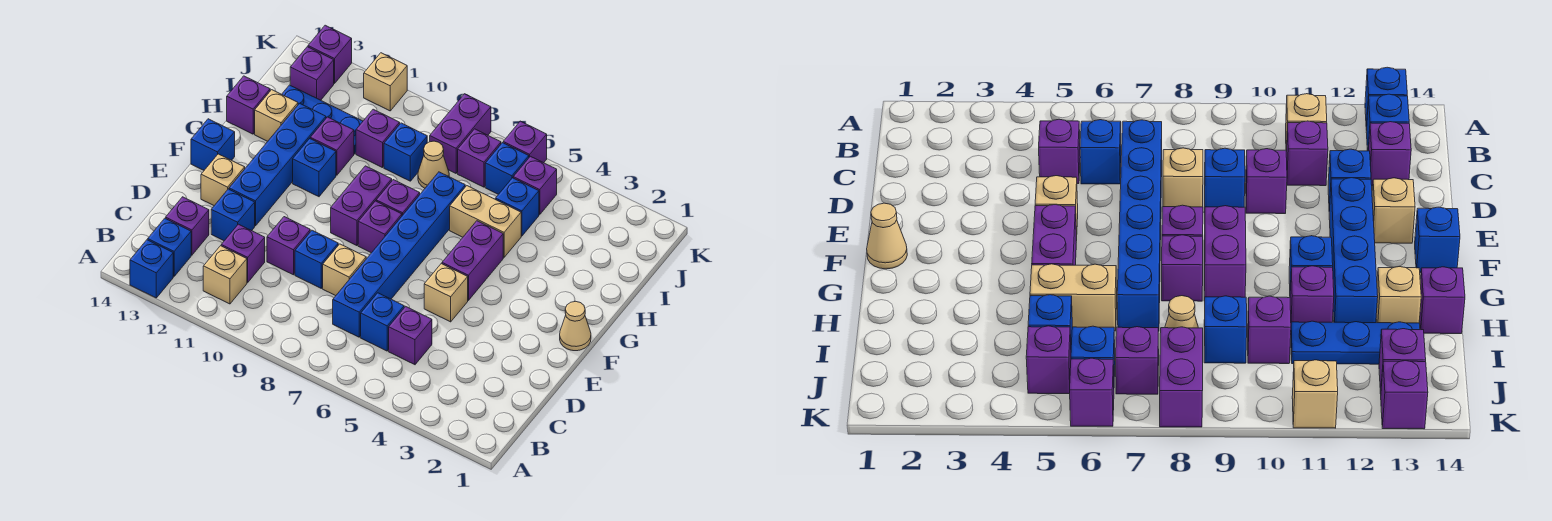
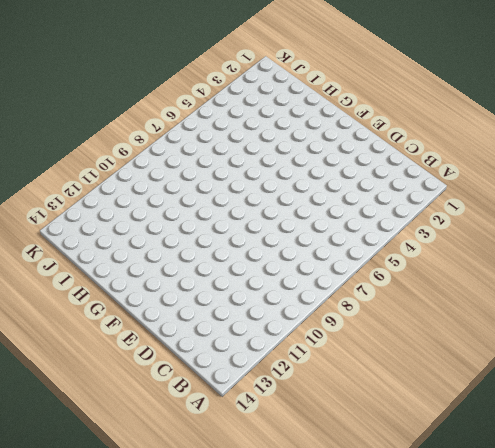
none -> blue brick A13 level 1
none -> tan brick B11 level 1
none -> blue brick B13 level 1
none -> purple brick C5 level 1

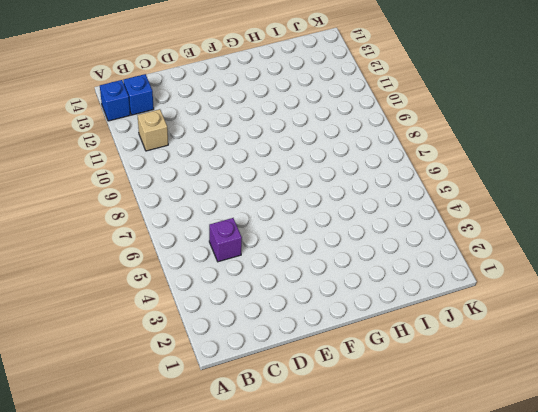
none -> blue brick C6 level 1
none -> blue brick C7:H7 level 1
none -> purple brick C11 level 1
none -> purple brick C13 level 1

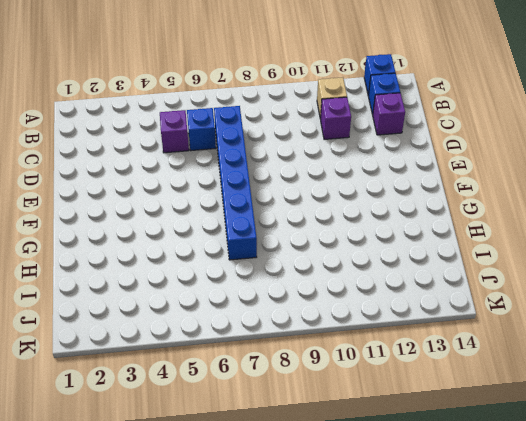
none -> tan brick D8 level 1
none -> blue brick D9 level 1
none -> purple brick D10 level 1
none -> blue brick D12 level 1

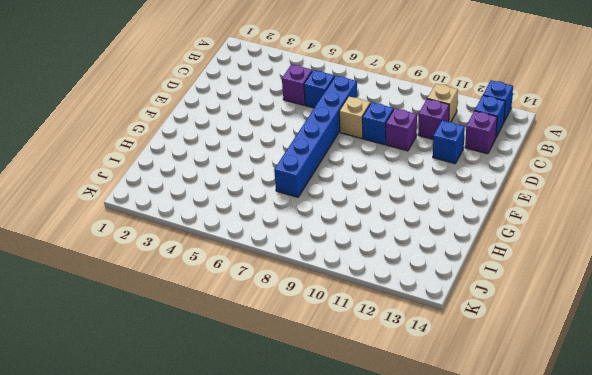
none -> tan brick E5 level 1
none -> blue brick E12:H12 level 1
none -> tan brick E13 level 1
none -> tan cone F1 level 1

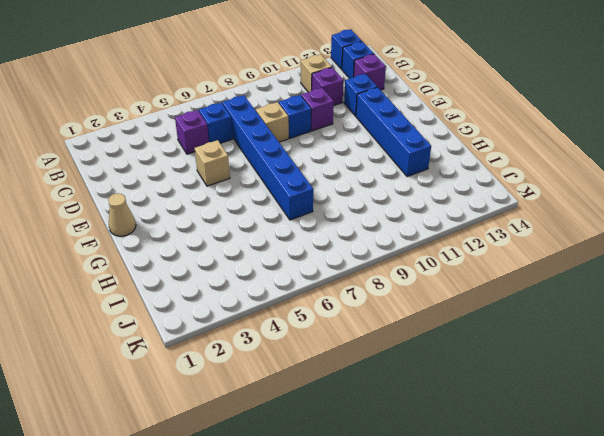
none -> tan brick E13 level 1
none -> purple brick F5:G5 level 1
none -> purple brick F8 level 1
none -> purple brick F9:G9 level 1

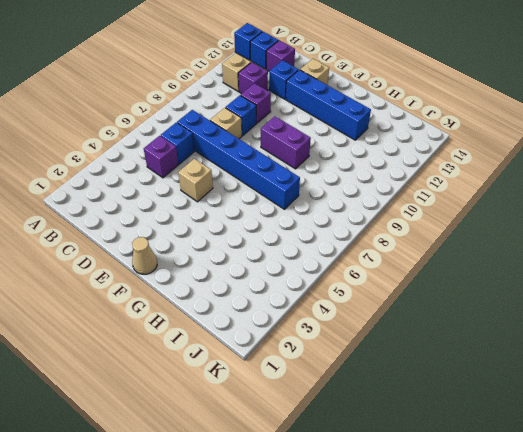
none -> purple brick F5:G5 level 1
none -> purple brick F8 level 1
none -> blue brick F14 level 1
none -> purple brick G8 level 1

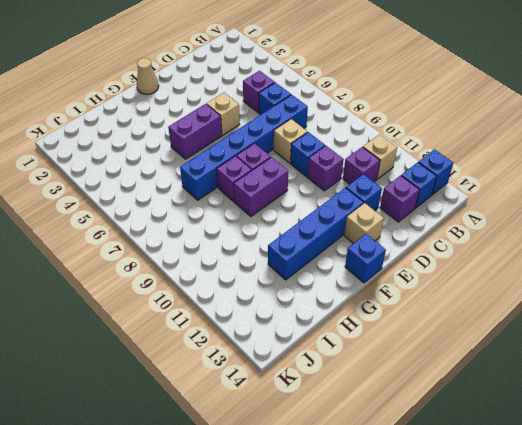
none -> blue brick G11 level 1
none -> tan brick H5:H6 level 1
none -> purple brick H11 level 1
none -> tan brick H13 level 1

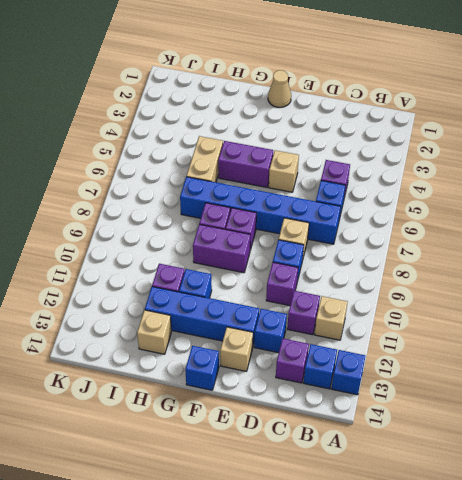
none -> purple brick H14 level 1
none -> blue brick I5 level 1
none -> tan cone I8 level 1
none -> blue brick I9 level 1

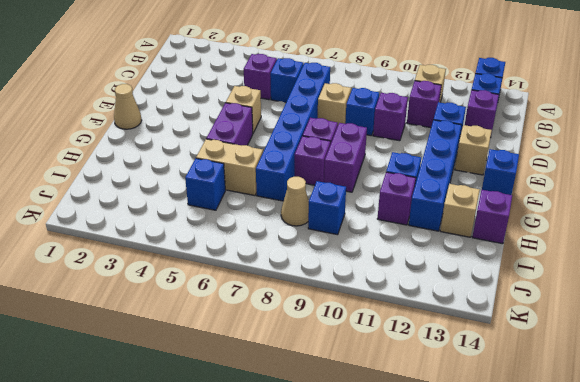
none -> purple brick I10 level 1
none -> blue plate I11:I13 level 1
none -> purple brick J5 level 1
none -> blue brick J6 level 1

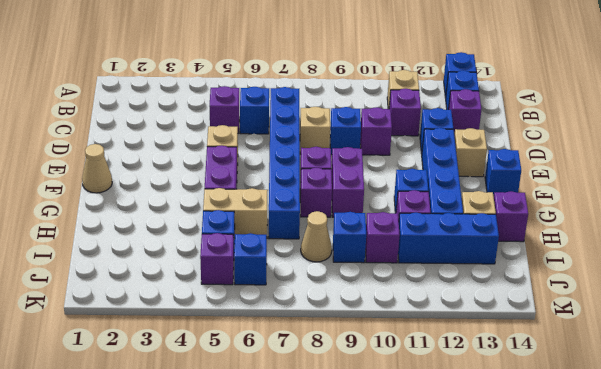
blue brick I11:I13 level 1 -> blue plate I11:I13 level 1
none -> purple brick J7 level 1
none -> purple brick J8:K8 level 1
none -> purple brick J13 level 1
none -> purple brick K6 level 1

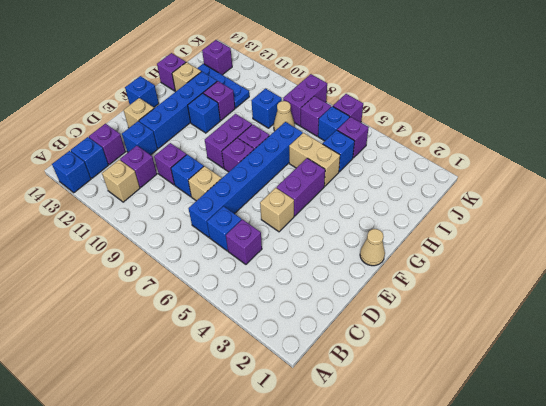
none -> purple brick I10 level 1
none -> tan brick K11 level 1
none -> purple brick K13 level 1

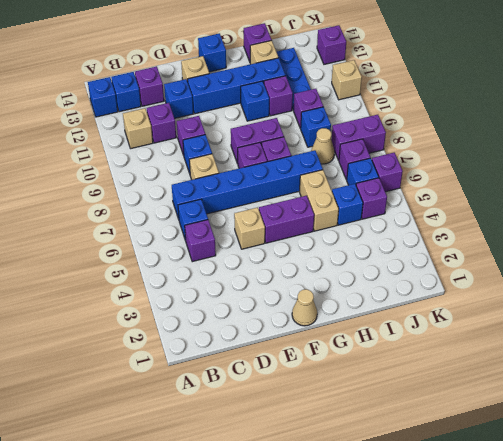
none -> purple brick J13 level 1

